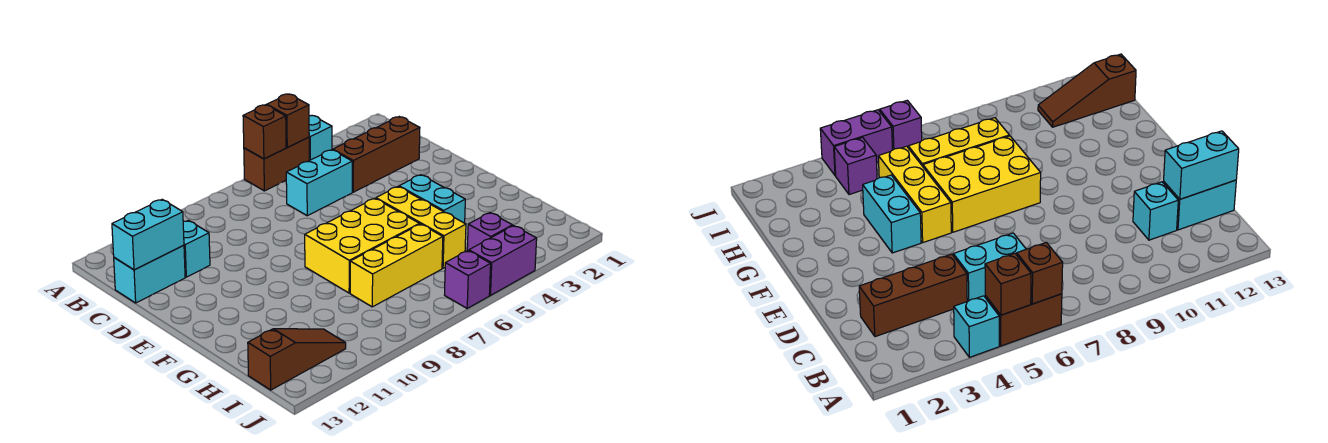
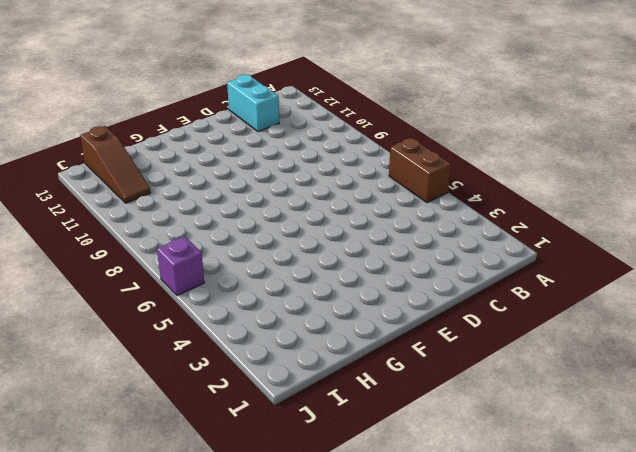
none -> cyan brick A4 level 1
none -> brown brick C2:C4 level 1
none -> cyan brick C5:C6 level 1

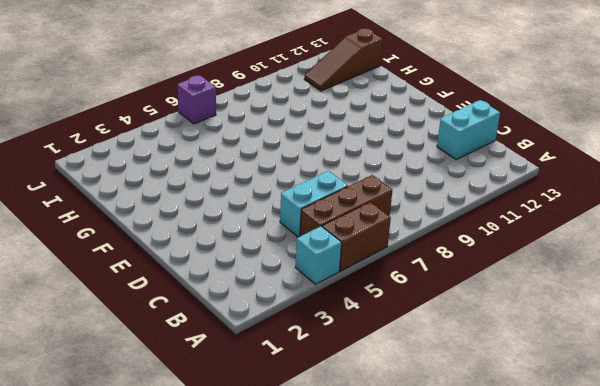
brown brick B5:B7 level 1 -> brown brick C2:C4 level 1
none -> cyan brick C11 level 1
none -> cyan brick F4:G4 level 1
none -> yellow brick F5:H5 level 1

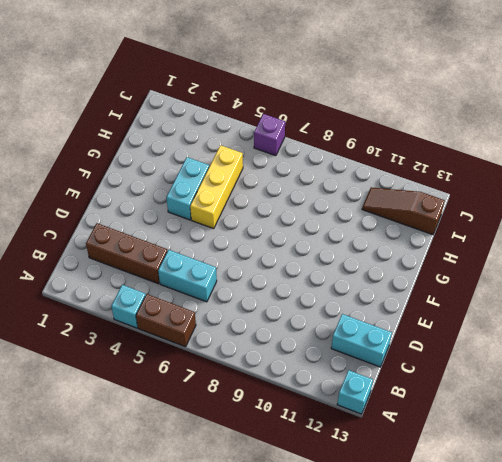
cyan brick A13 level 1 -> cyan brick C11 level 1
none -> yellow brick F6:G8 level 1
none -> yellow brick H6:H8 level 1
none -> purple brick I4 level 1

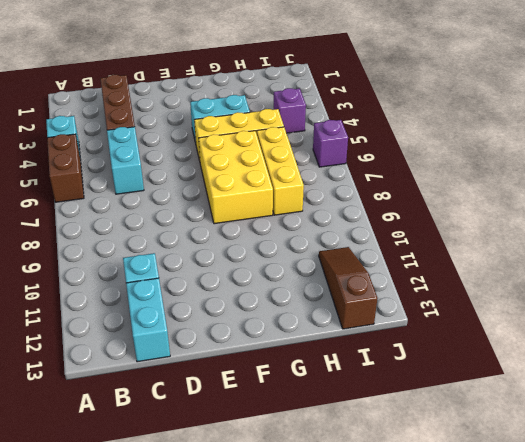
none -> purple brick J4:J5 level 1
none -> brown brick A5 level 2
none -> brown brick A6 level 2

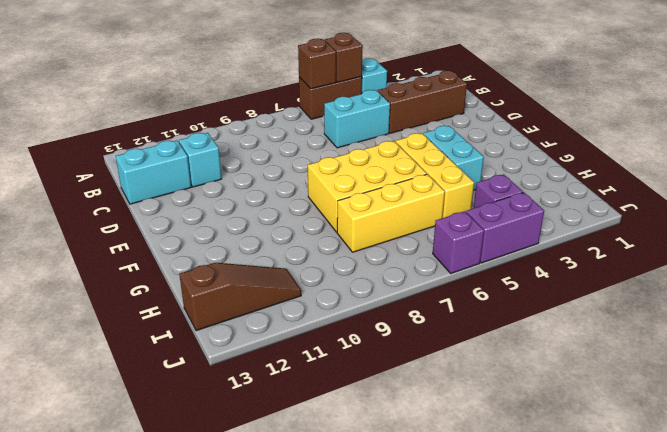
none -> cyan brick C12:C13 level 2

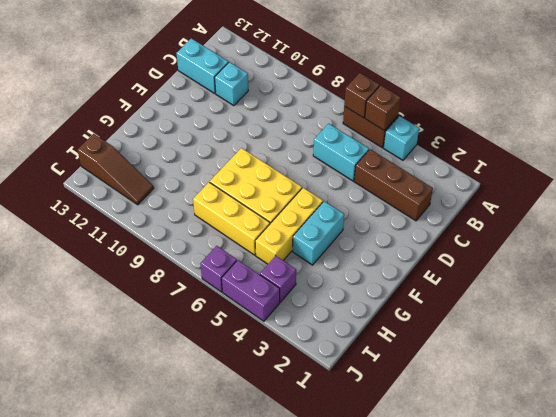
none -> cyan brick C12:C13 level 2

